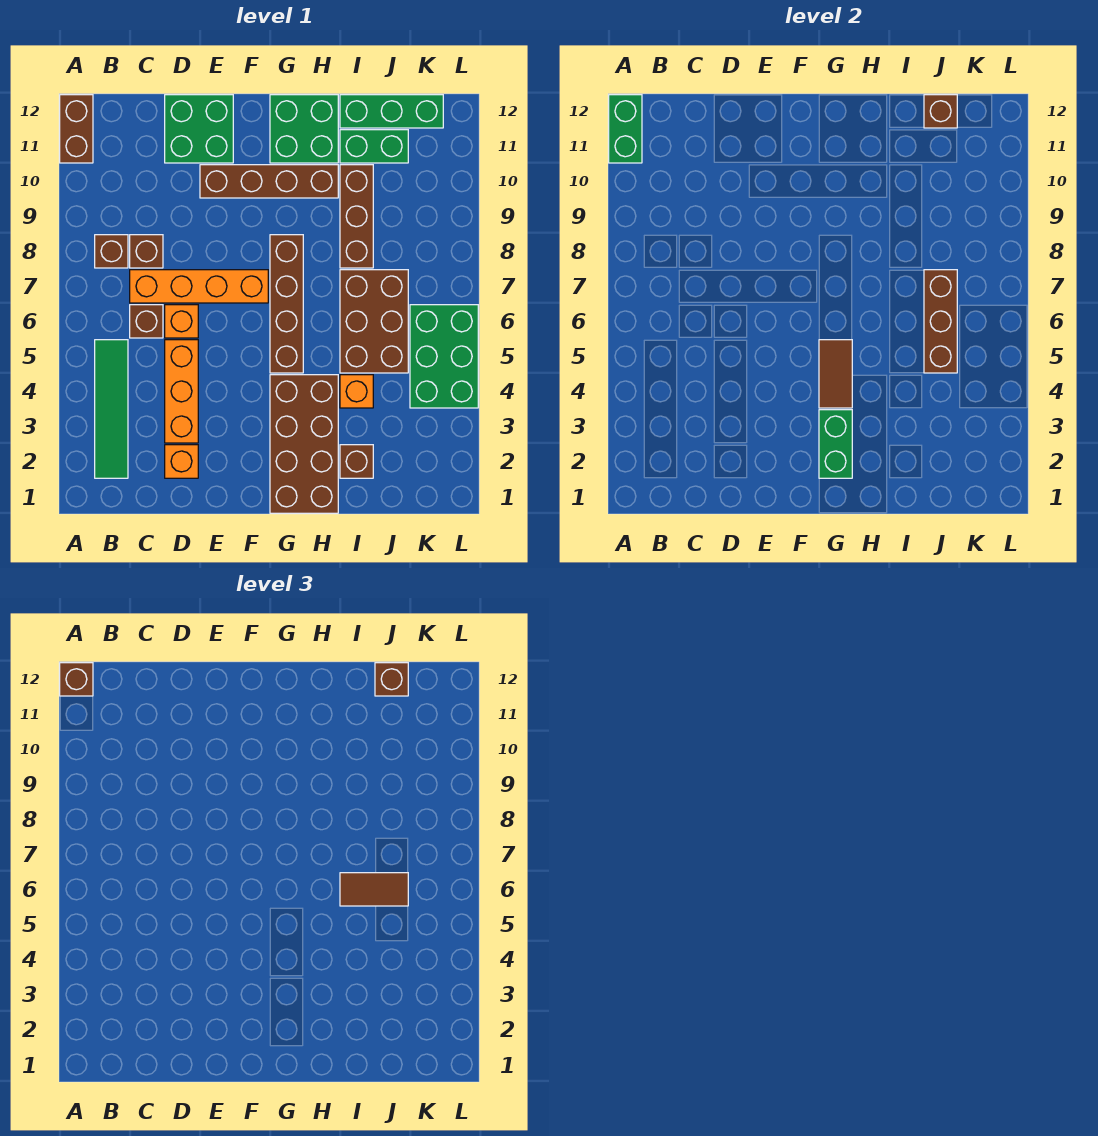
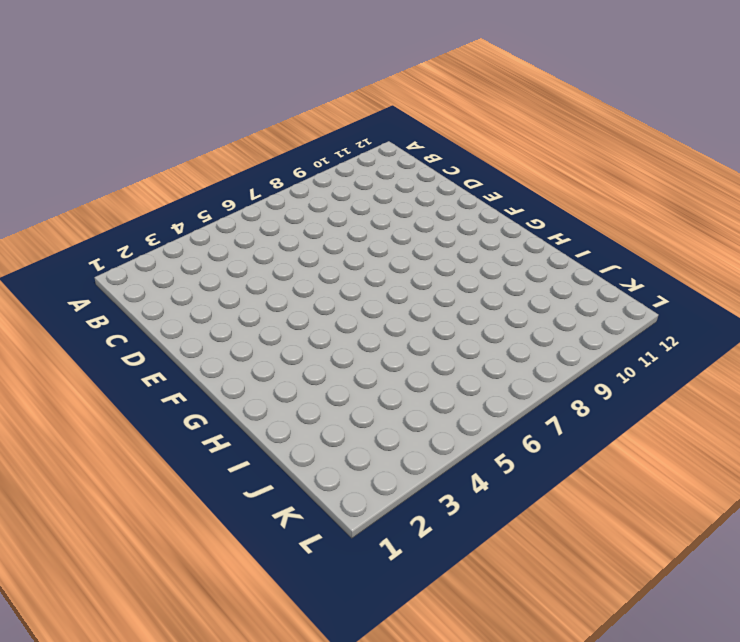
none -> brown brick A11:A12 level 1
none -> green tile B2:B5 level 1
none -> brown brick B8 level 1

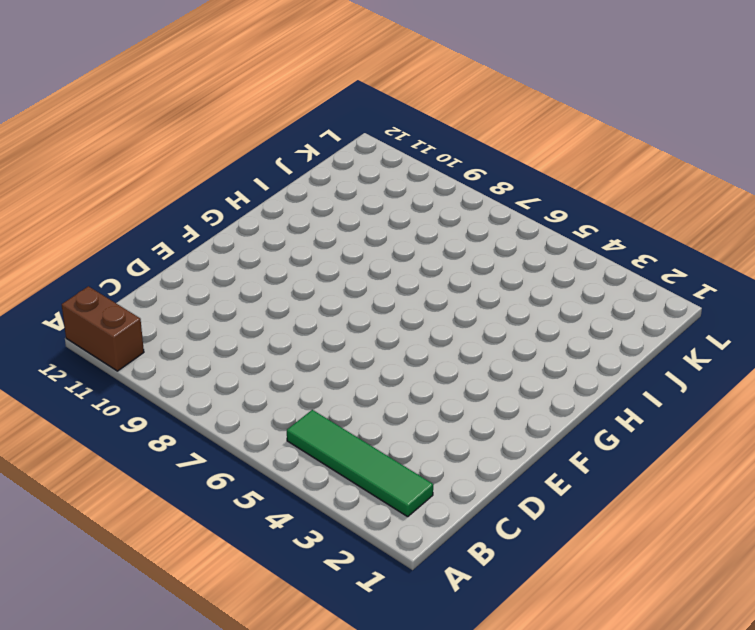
none -> brown brick B8 level 1
none -> brown brick C6 level 1
none -> orange brick C7:F7 level 1

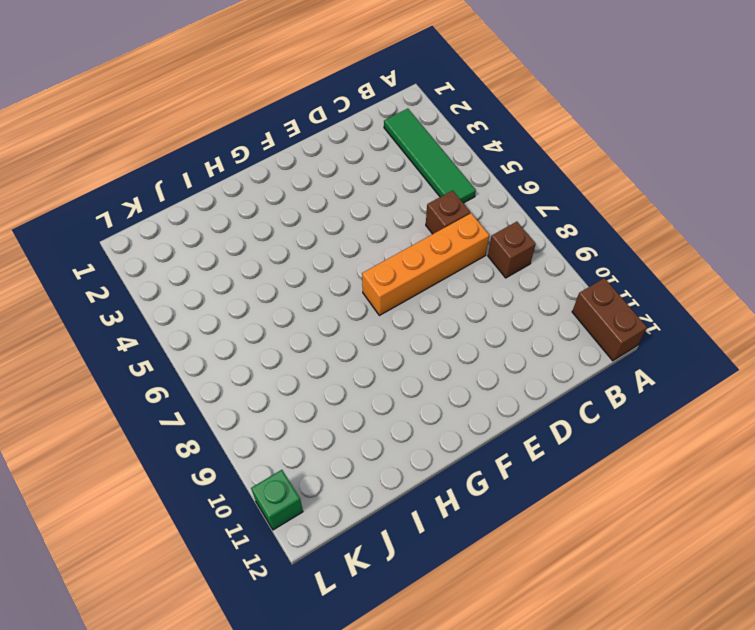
green brick L11 level 1 -> none
none -> brown brick C8 level 1
none -> orange brick D2 level 1
none -> orange brick D3:D5 level 1

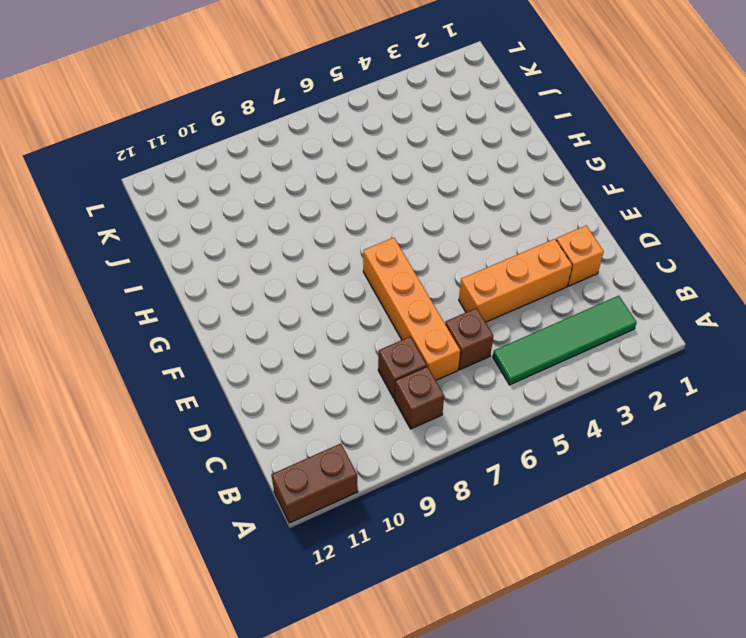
none -> orange brick D6 level 1
none -> green brick D11:E12 level 1
none -> brown brick E10:H10 level 1

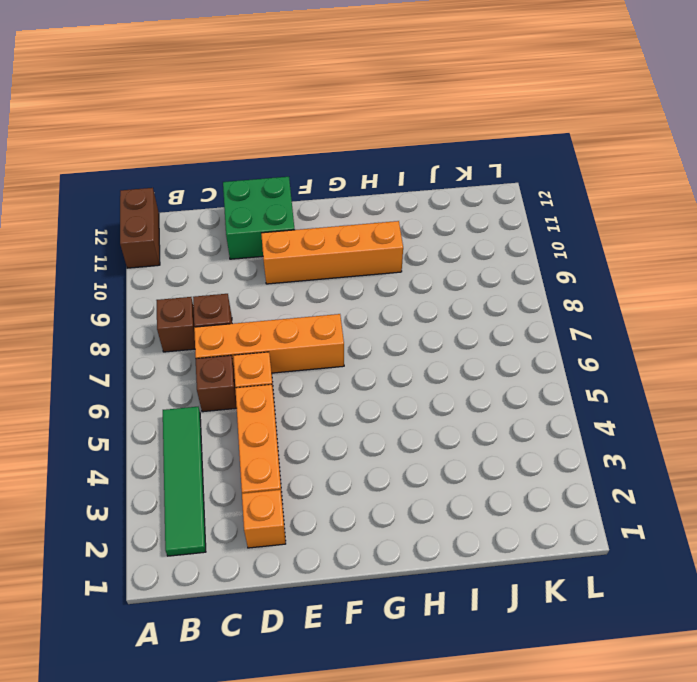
orange brick E10:H10 level 1 -> brown brick E10:H10 level 1
none -> brown brick G1:H4 level 1
none -> brown brick G5:G8 level 1
none -> green brick G11:H12 level 1

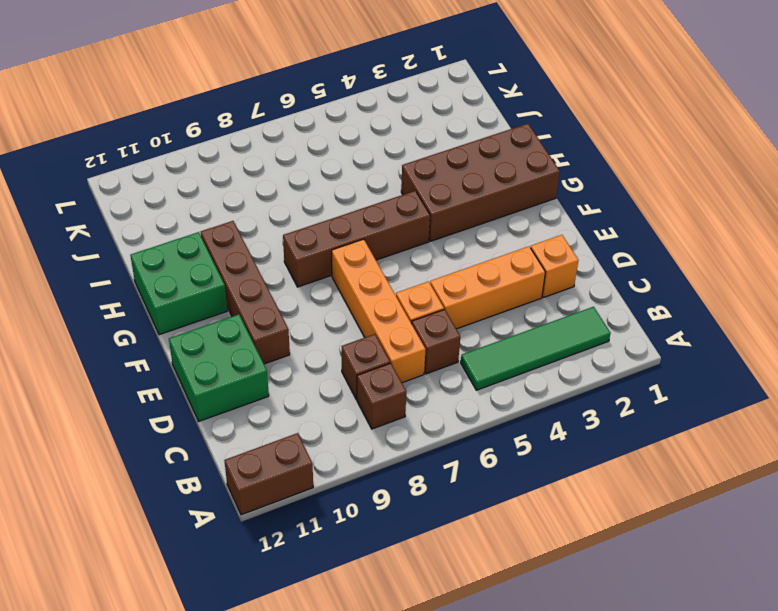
none -> brown brick I2 level 1
none -> orange brick I4 level 1
none -> brown brick I5:J7 level 1

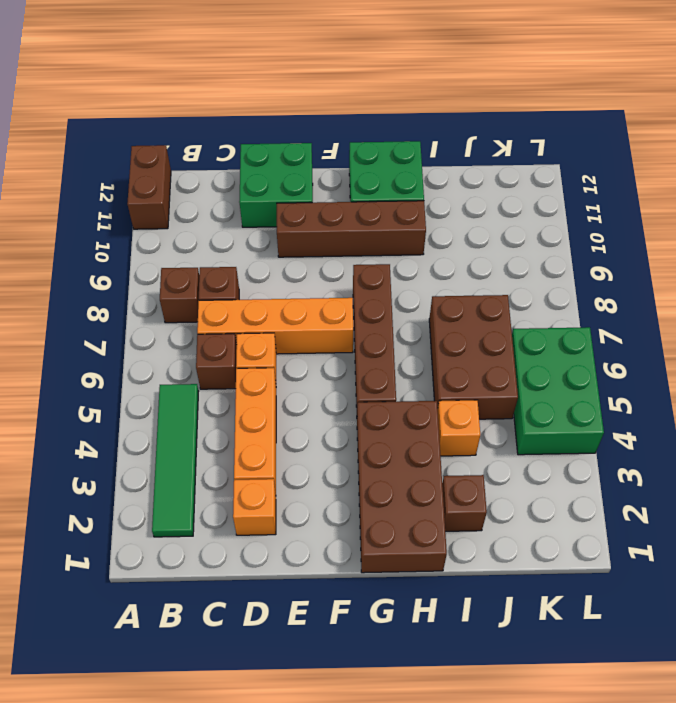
none -> brown brick I8:I10 level 1
none -> green brick I11:J11 level 1
none -> green brick I12:K12 level 1

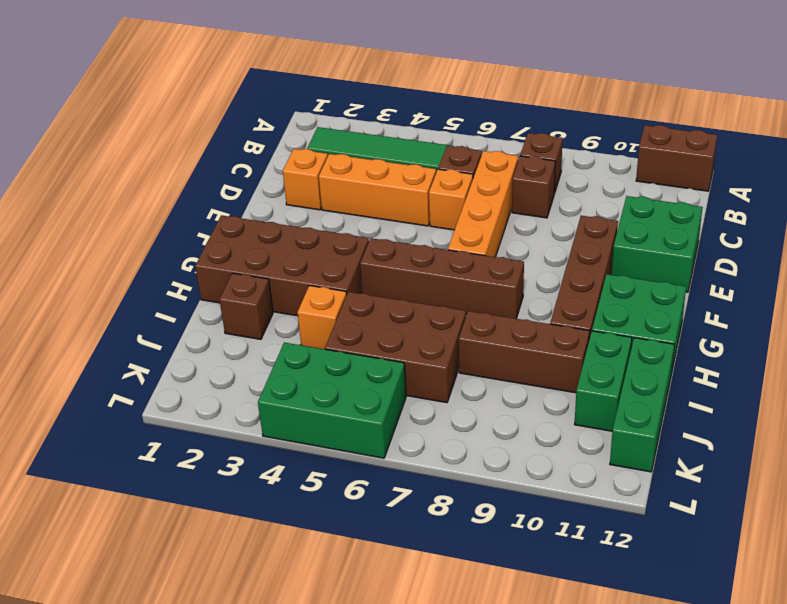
none -> green brick A11:A12 level 2
none -> green brick G2:G3 level 2
none -> brown tile G4:G5 level 2

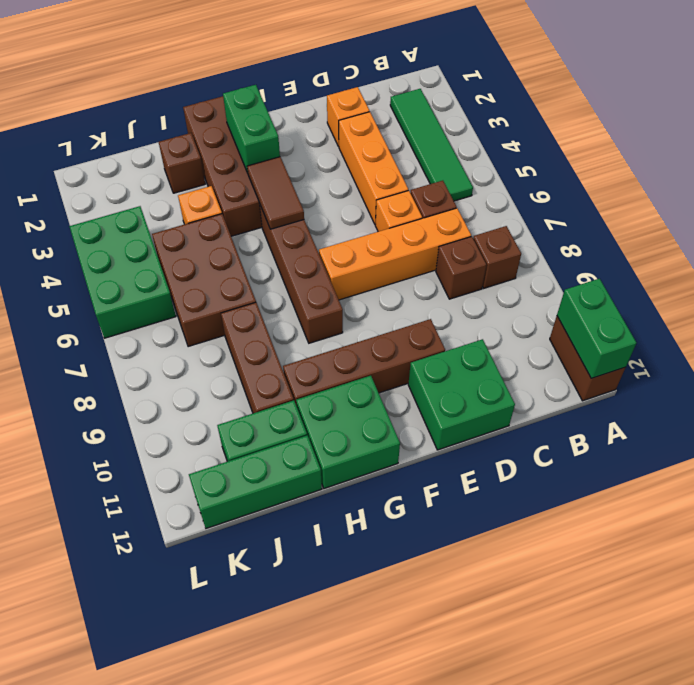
none -> brown brick J5:J7 level 2
none -> brown brick J12 level 2
none -> brown brick A12 level 3

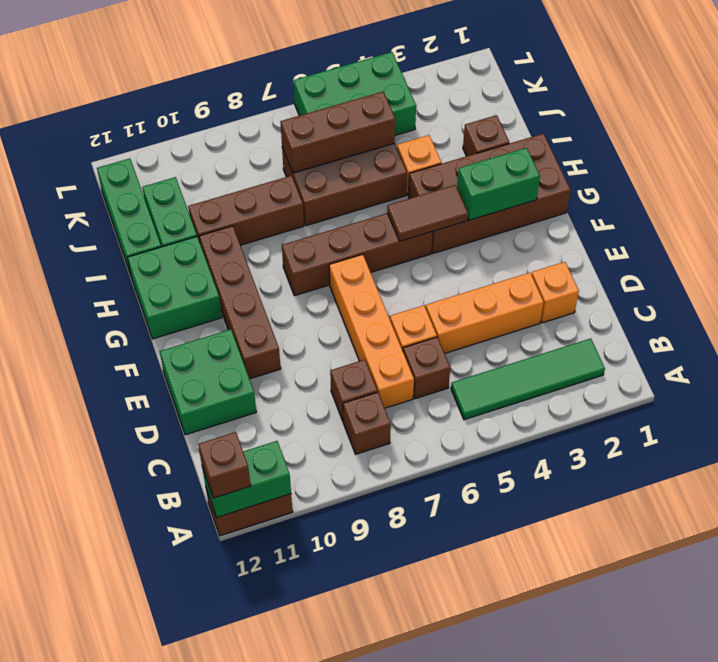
none -> brown brick J12 level 2
none -> brown tile I6:J6 level 3
none -> brown brick J12 level 3

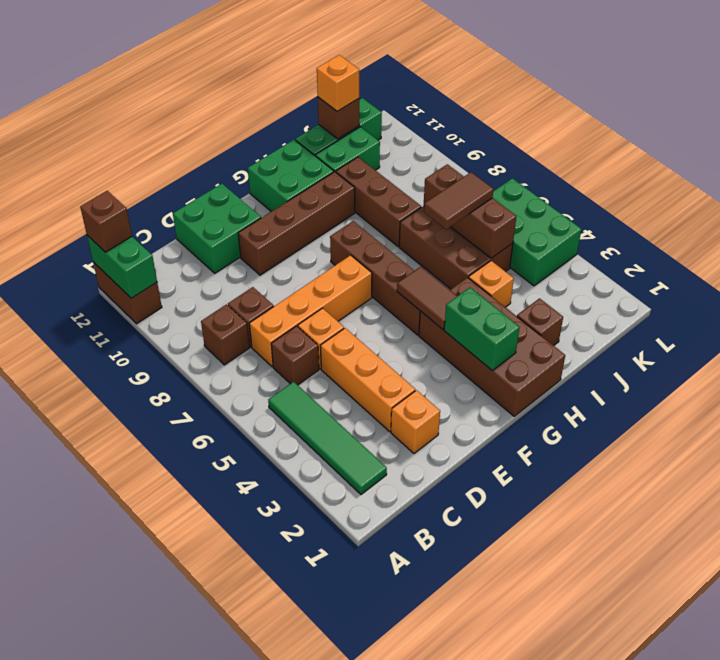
orange brick J12 level 3 -> brown brick J12 level 3

